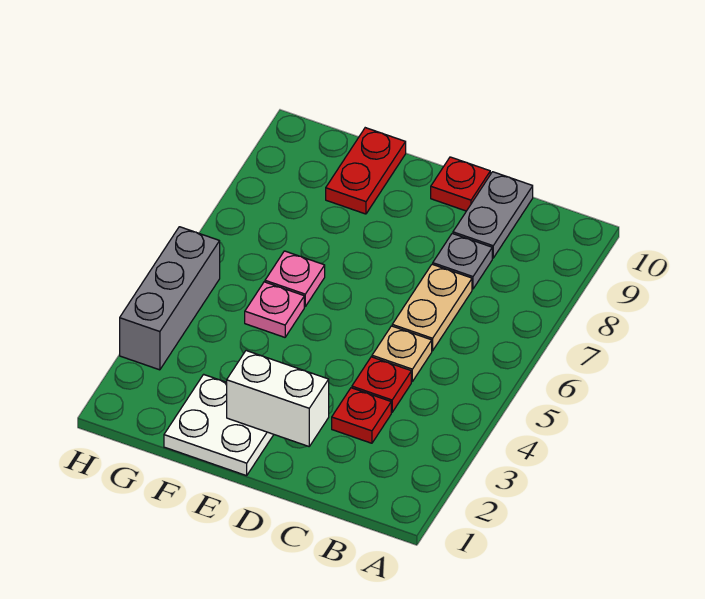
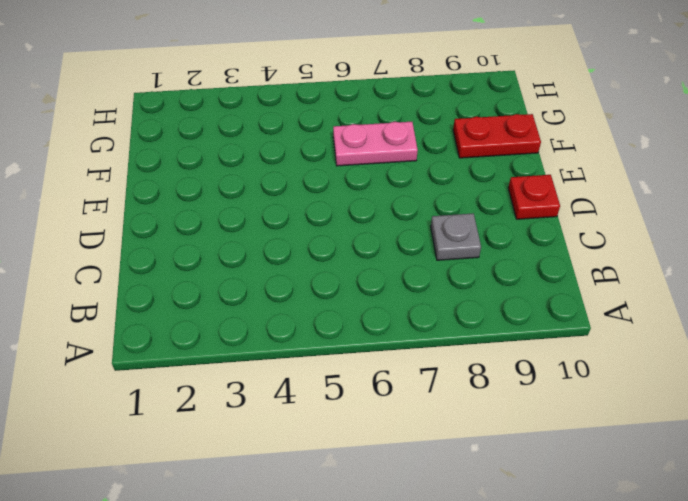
pink plate F6:F7 level 1 -> pink plate F6 level 1
none -> red plate C3 level 1
none -> red plate C4 level 1
none -> tan plate C5 level 1

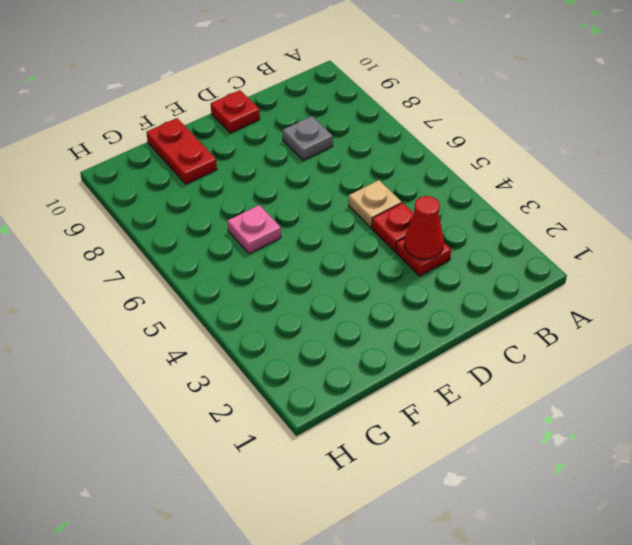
red cone C3 level 2 -> none
none -> tan plate C6:C7 level 1
none -> grey plate C9:C10 level 1
none -> white plate E1:F2 level 1

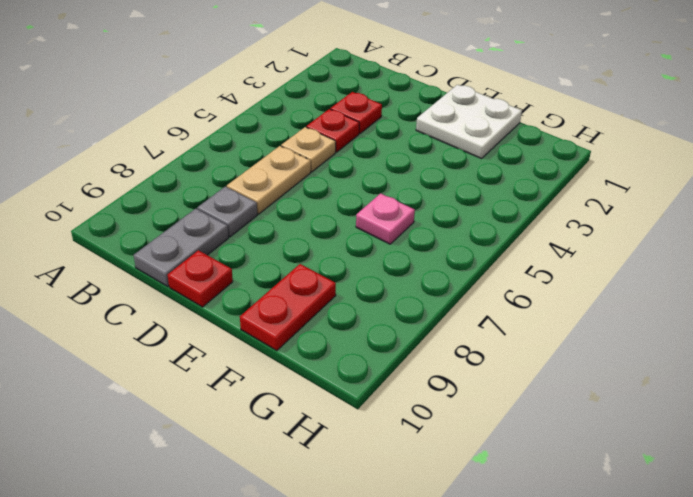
none -> pink plate F5 level 1
none -> grey brick H3:H5 level 1
none -> white brick D2:E2 level 2

